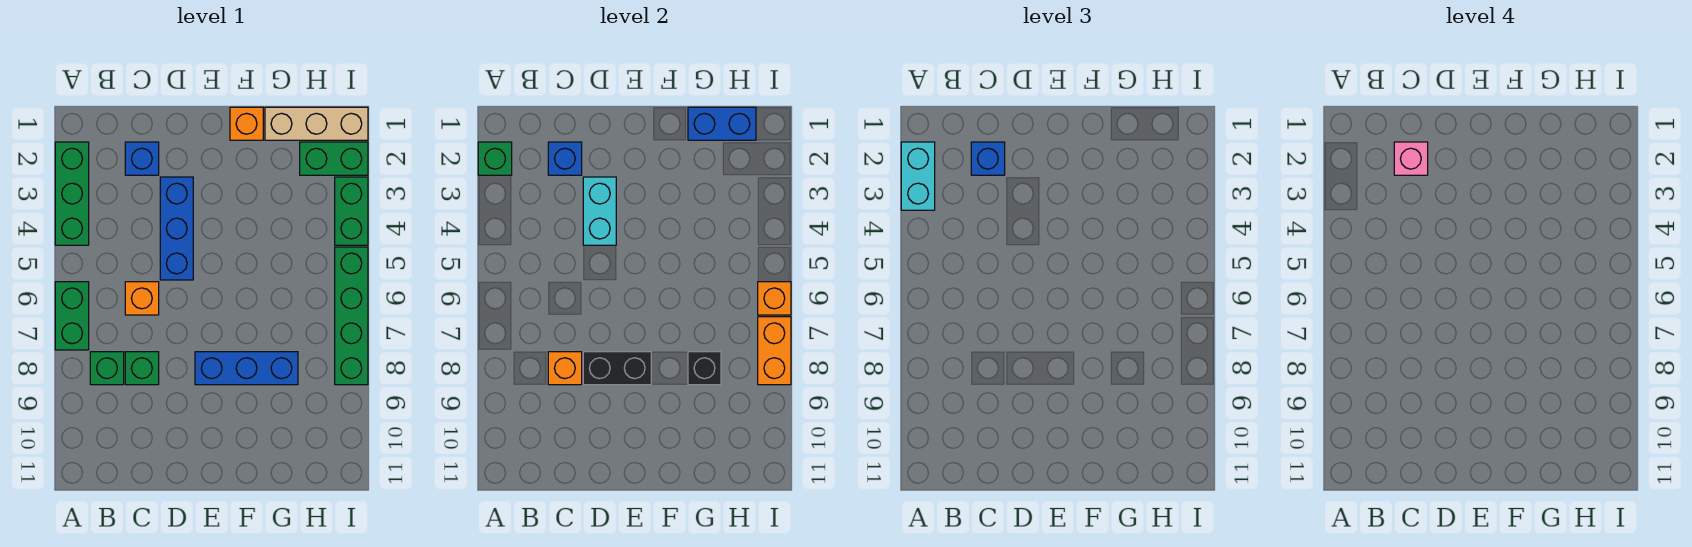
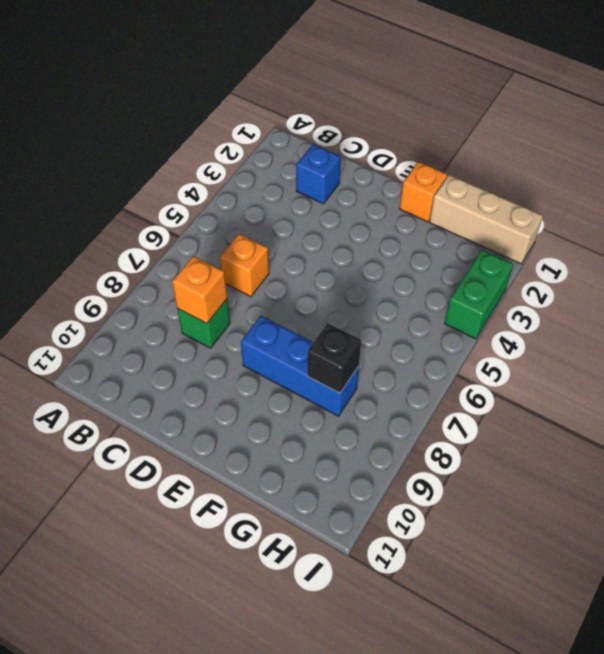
none -> green brick A2:A4 level 1
none -> green brick A6:A7 level 1
none -> green brick B8 level 1

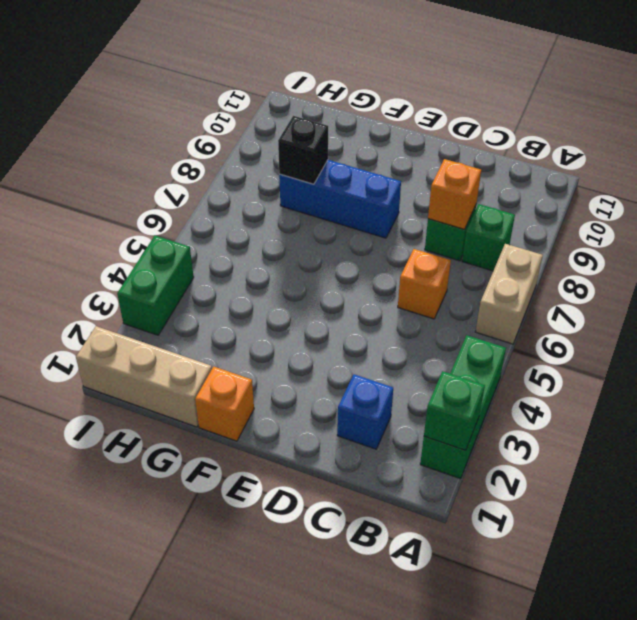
tan brick A6:A7 level 1 -> green brick A6:A7 level 1
none -> blue brick D3:D5 level 1
none -> green brick H2:I2 level 1
none -> green brick I5:I8 level 1

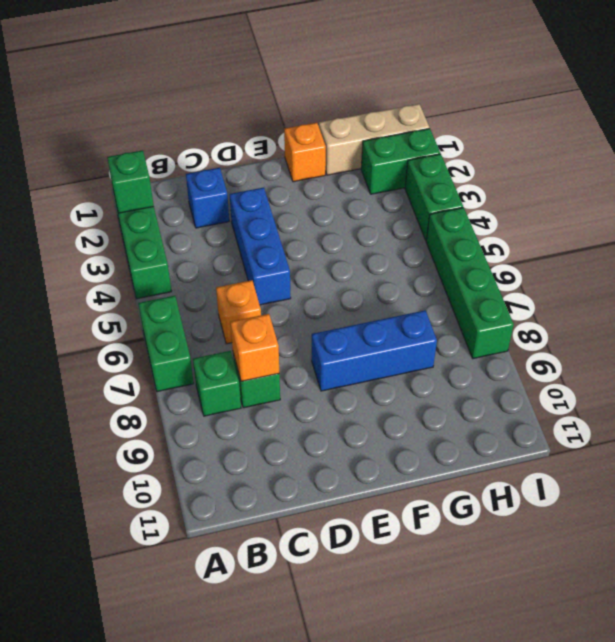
none -> blue brick C2 level 2
none -> cyan brick D3:D4 level 2
none -> black brick D8:E8 level 2

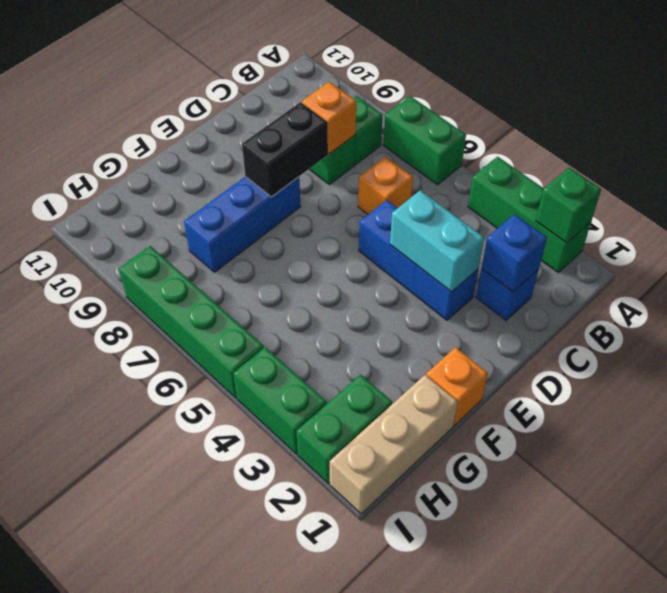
none -> blue brick G1:H1 level 2
none -> black brick G8 level 2
none -> orange brick I6 level 2

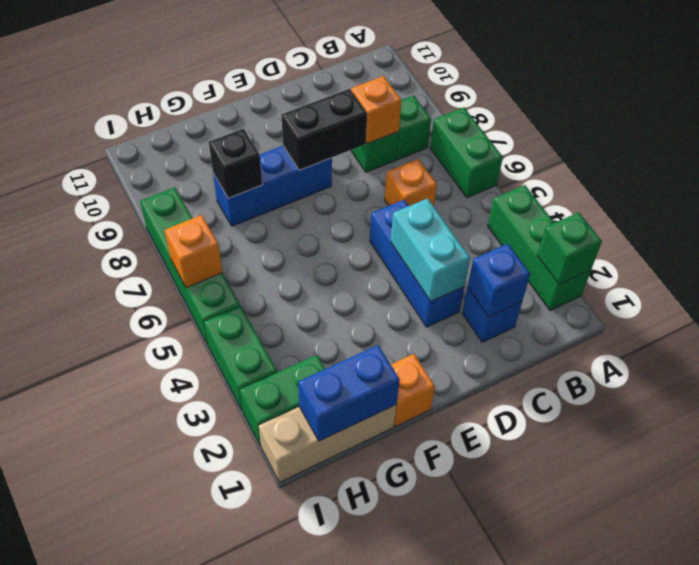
none -> orange brick I7:I8 level 2
none -> cyan brick A2:A3 level 3
none -> blue brick C2 level 3

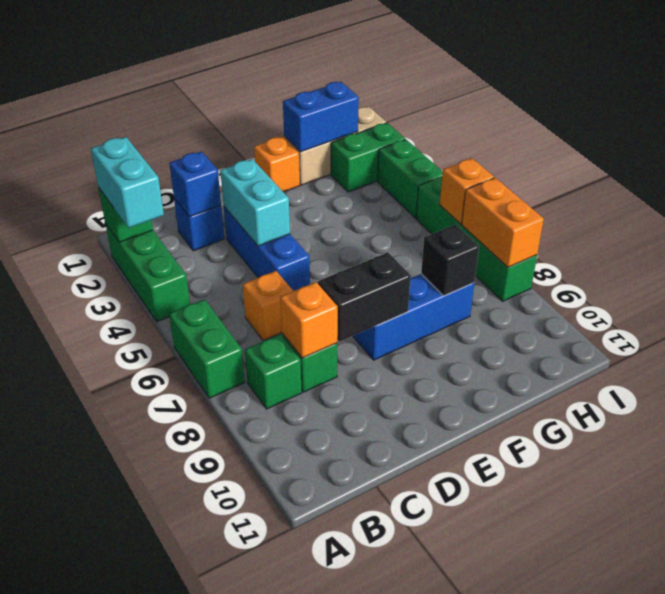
none -> blue brick C2 level 3
none -> pink brick C2 level 4

